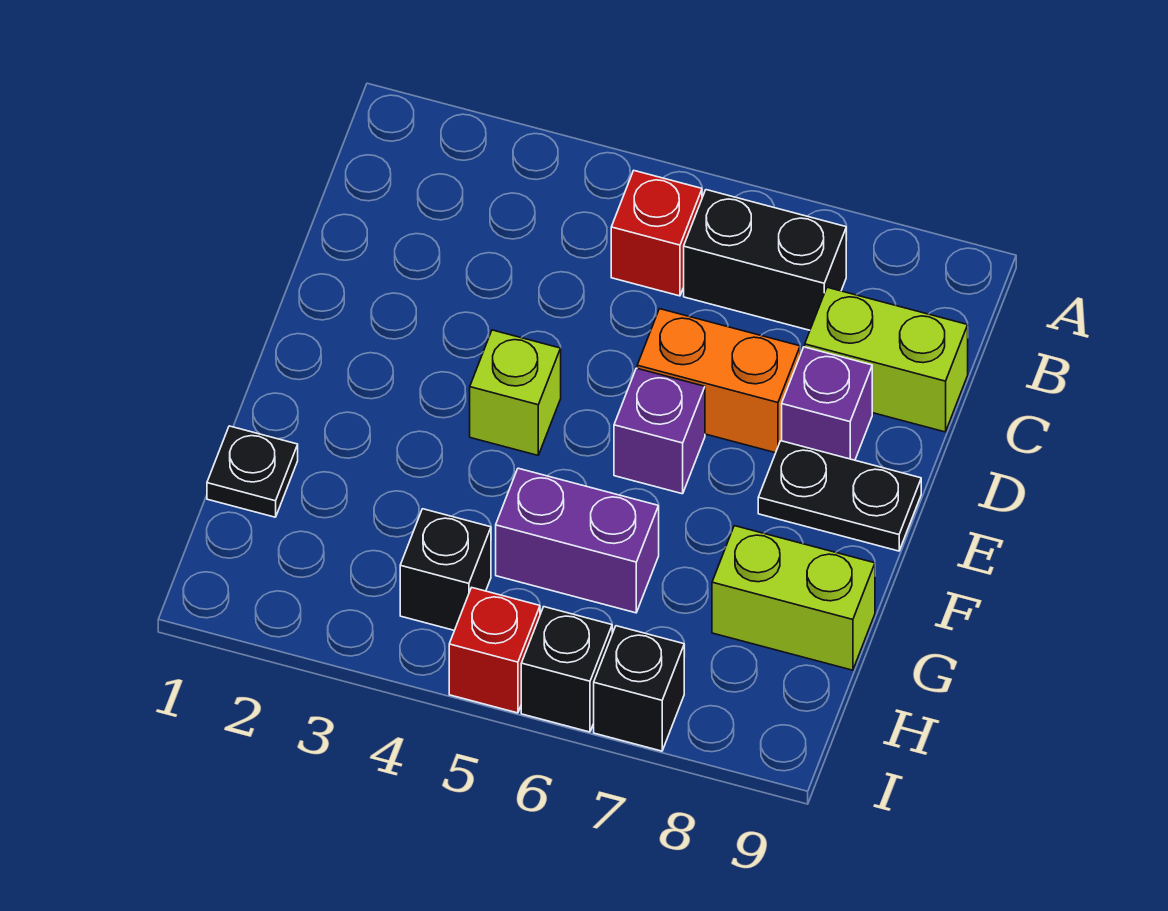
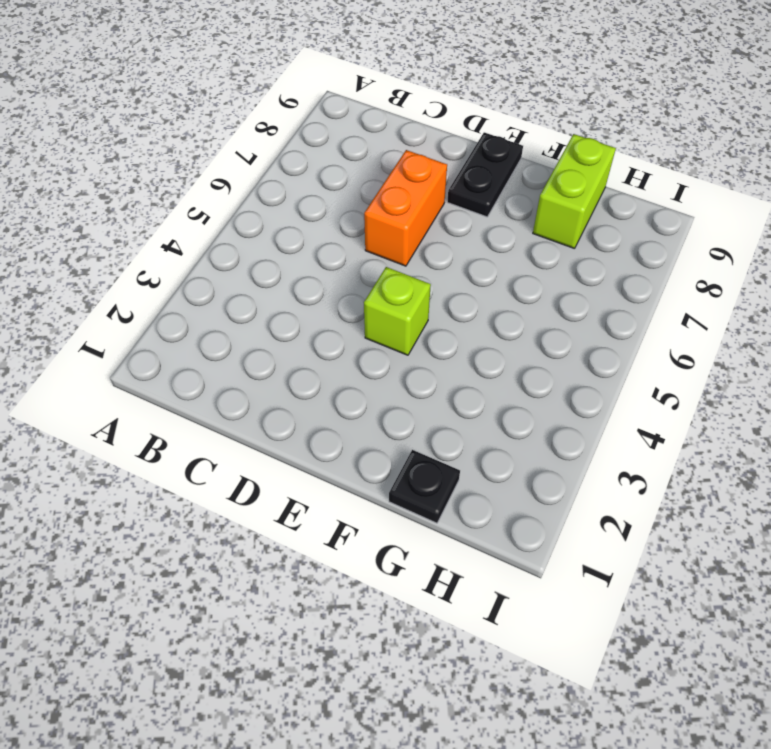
none -> red brick B5 level 1
none -> black brick B6:B7 level 1
none -> lime brick C8:C9 level 1

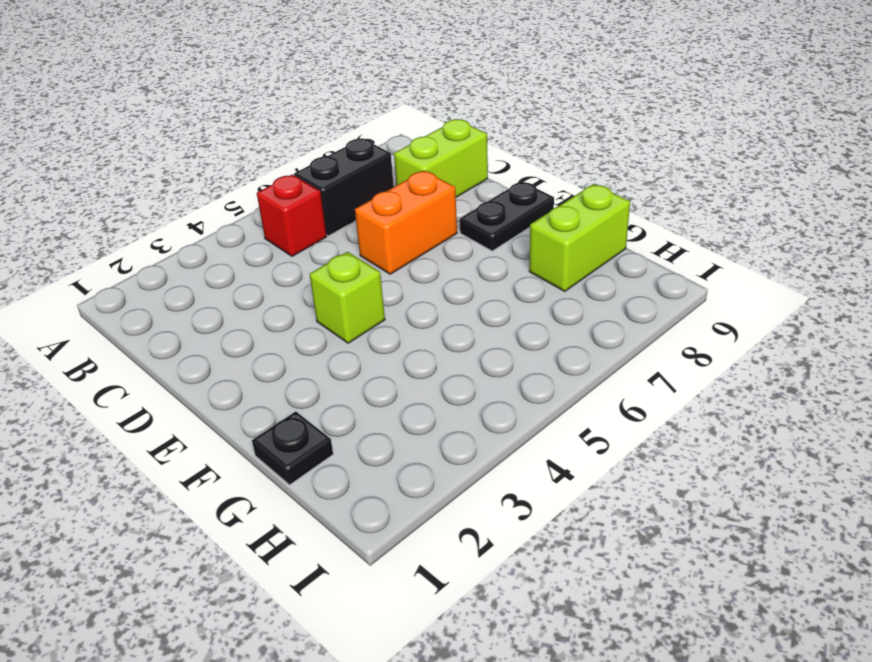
none -> purple brick D8 level 1
none -> purple brick E6 level 1
none -> purple brick G5:G6 level 1

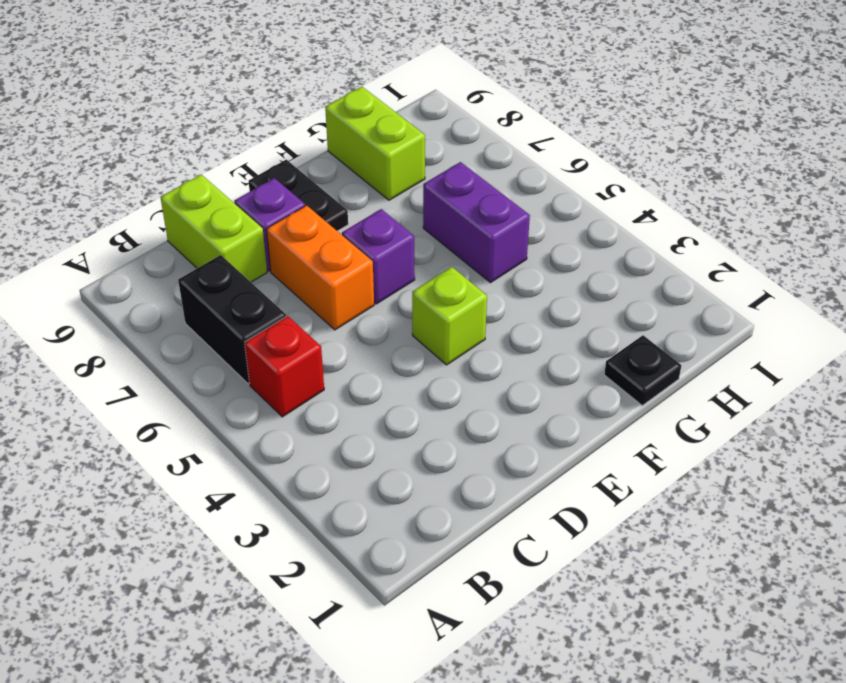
none -> black brick H4 level 1
none -> red brick I5 level 1
none -> black brick I6 level 1

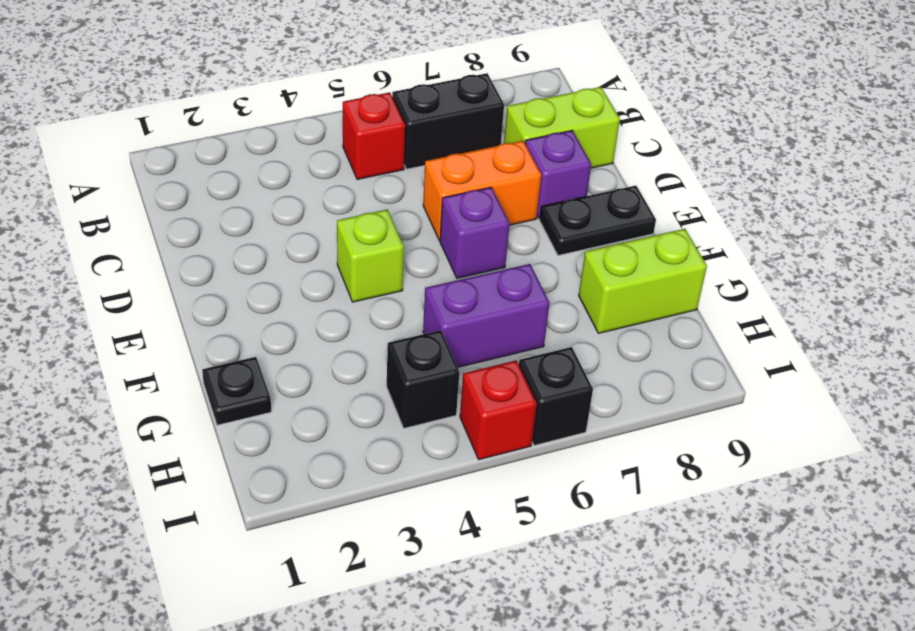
none -> black brick I7 level 1

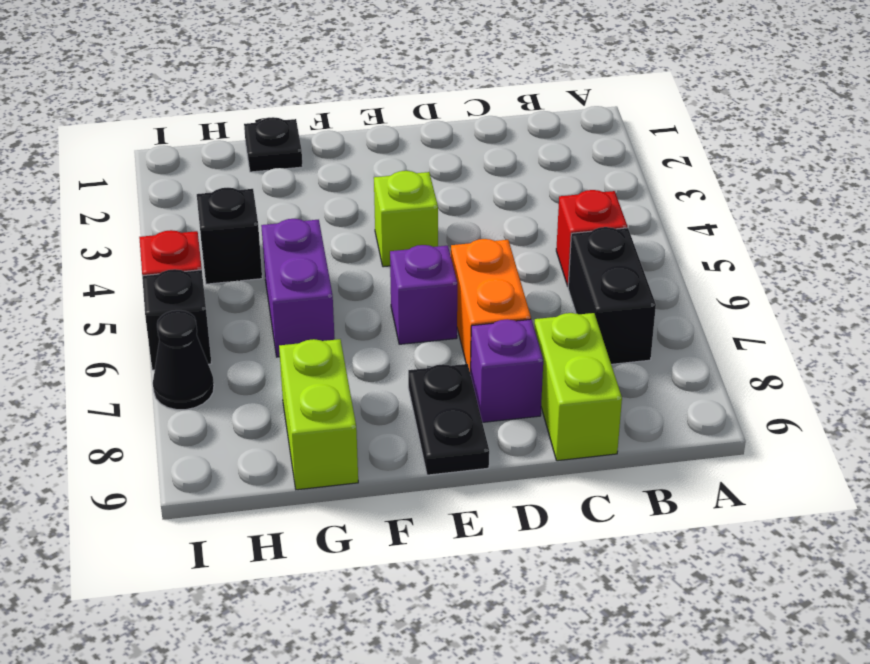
black cone I7 level 1 -> black brick I7 level 1

